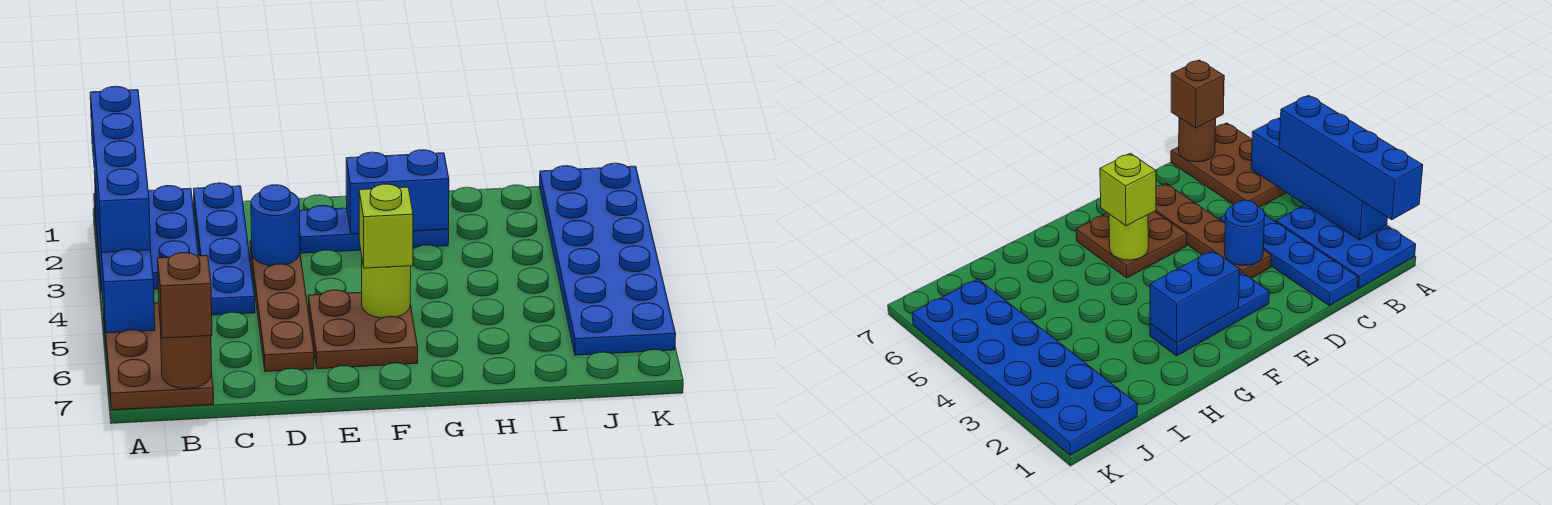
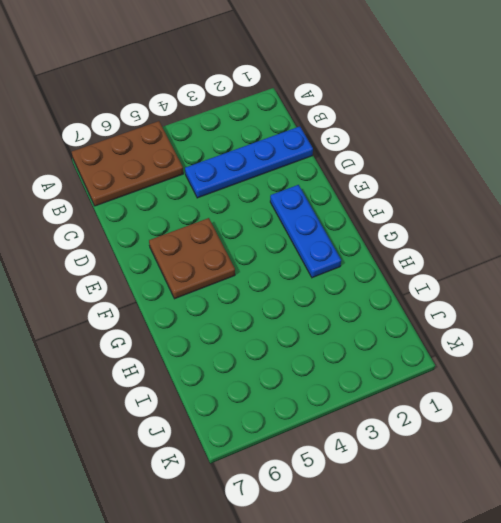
none -> blue plate A1:B3 level 1
none -> brown plate D3:D6 level 1
none -> blue plate J1:K6 level 1

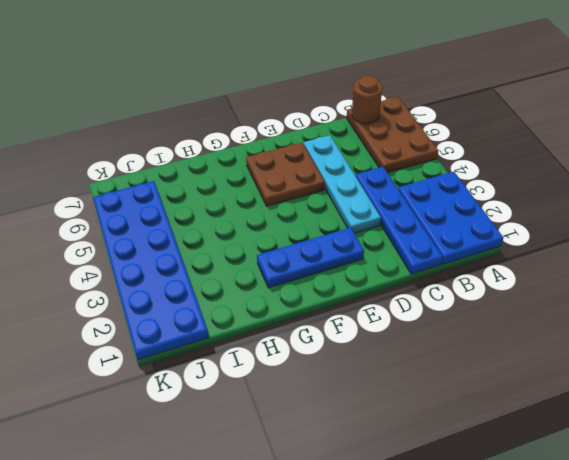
cyan plate D3:D6 level 1 -> brown plate D3:D6 level 1
none -> blue brick A2:A5 level 2
none -> blue round brick D3 level 2
none -> blue brick F2:G2 level 2

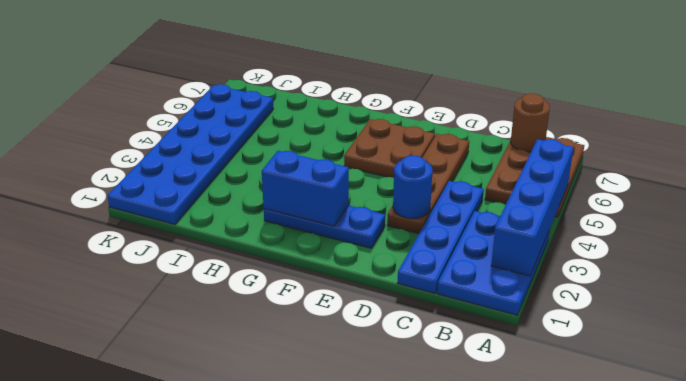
none -> lime round brick F5 level 2
none -> blue brick A1:A4 level 3
none -> brown brick B7 level 3

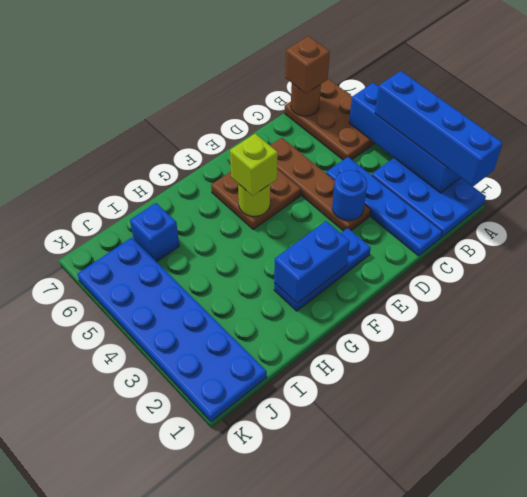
blue brick I6 level 1 -> none

